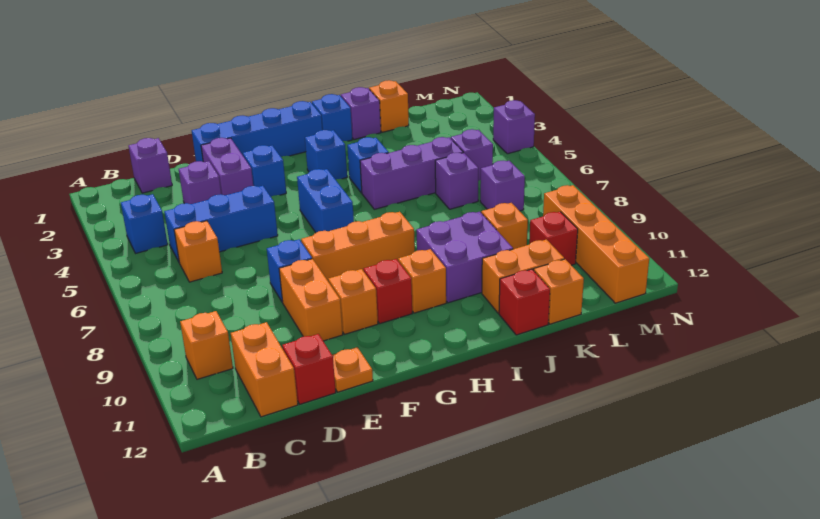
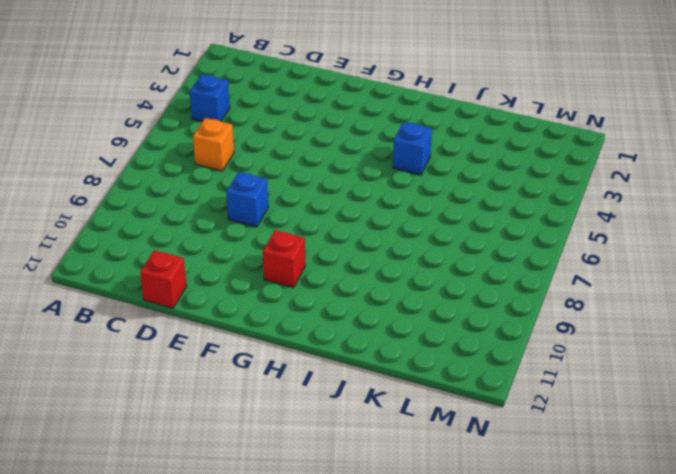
none -> orange brick B10 level 1
none -> purple brick C1 level 1
none -> blue brick C5:E5 level 1
none -> orange brick C11:C12 level 1

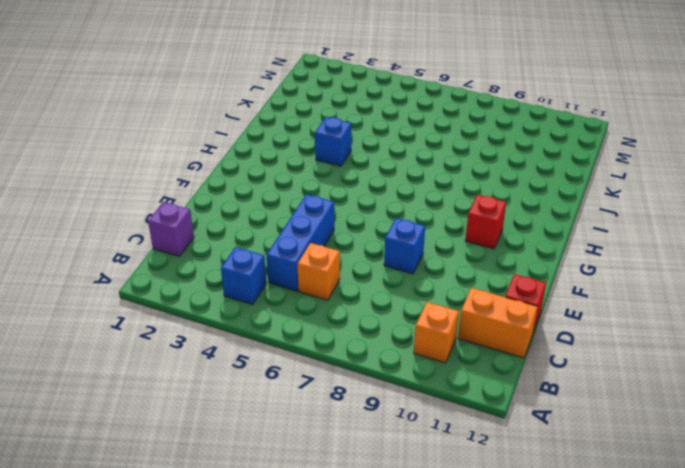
none -> purple brick D3 level 1
none -> blue brick E1:H1 level 1
none -> purple brick E2:E3 level 1
none -> orange brick E9:E10 level 1

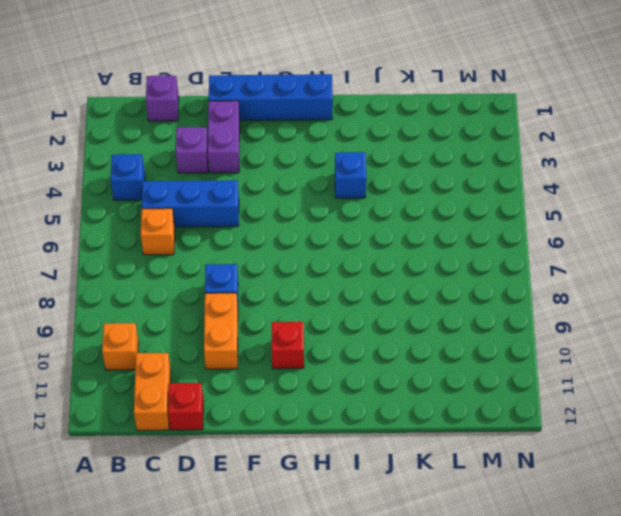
none -> orange plate E12 level 1
none -> blue brick F3 level 1
none -> orange brick F8:H8 level 1
none -> orange brick F10 level 1

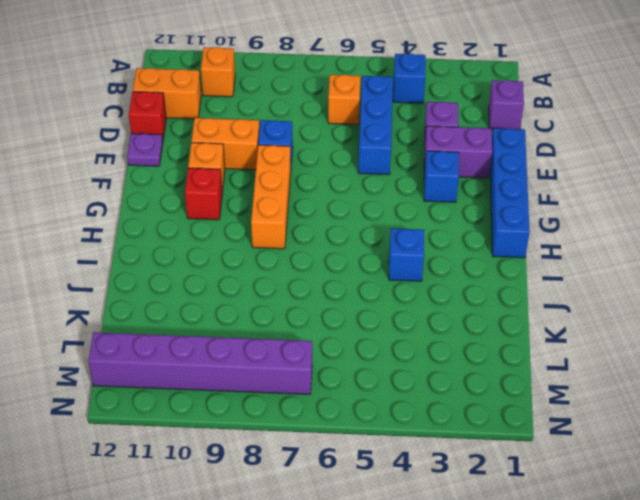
purple plate E12 level 1 -> orange plate E12 level 1
purple brick M7:M12 level 1 -> orange brick M9:M12 level 1
none -> blue brick G5:G6 level 1
none -> blue brick H3 level 1
none -> orange brick H10 level 1
none -> blue brick I1 level 1

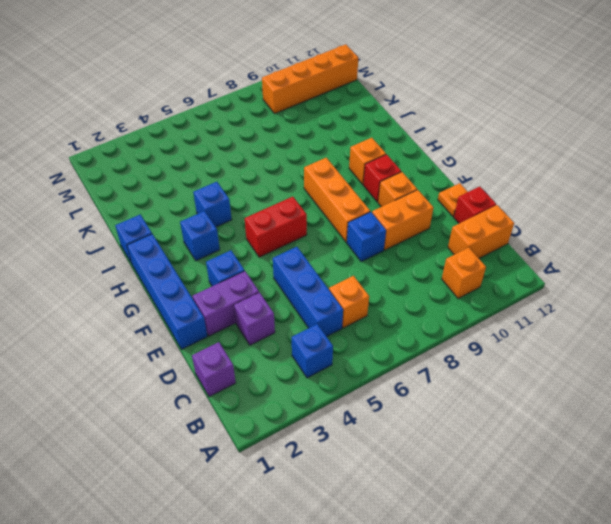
red brick G5:G6 level 1 -> blue brick G5:G6 level 1
none -> purple brick I5:K5 level 1
none -> purple brick I9:J10 level 1
none -> purple brick J1 level 1
none -> orange brick J11:K11 level 1

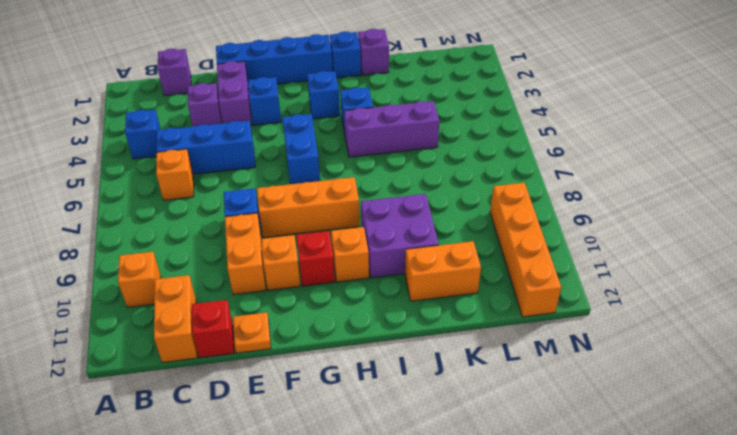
none -> red brick J12 level 1
none -> orange brick K1 level 1
none -> purple brick K6 level 1
none -> orange brick K9 level 1

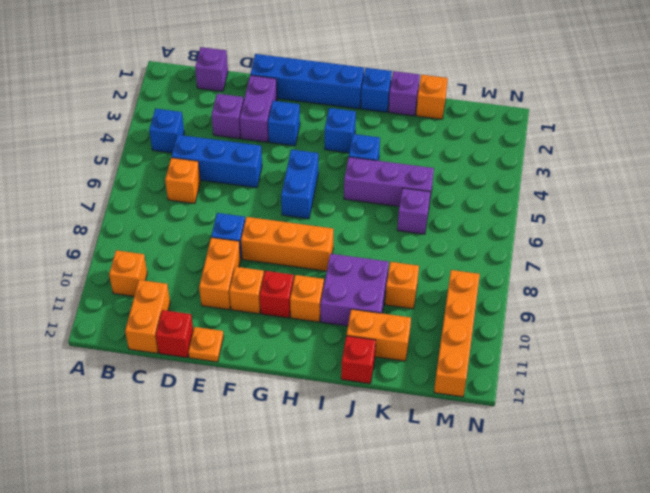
none -> orange brick K12 level 1
none -> purple brick L5 level 1
none -> purple brick L7 level 1
none -> red brick L10 level 1

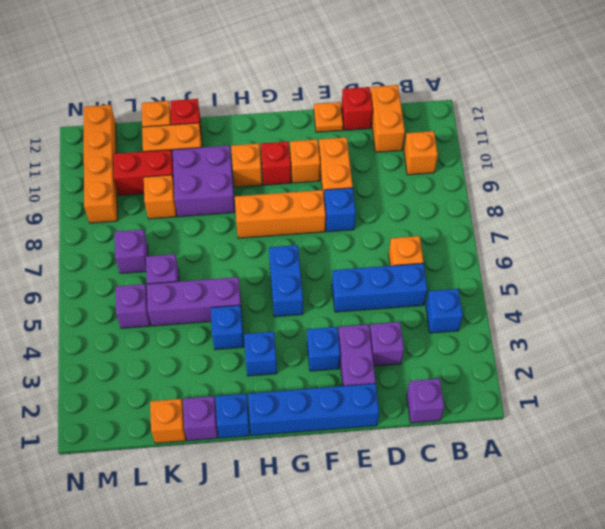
red brick K10:L10 level 1 -> red brick L10 level 1
none -> purple brick N4 level 1

